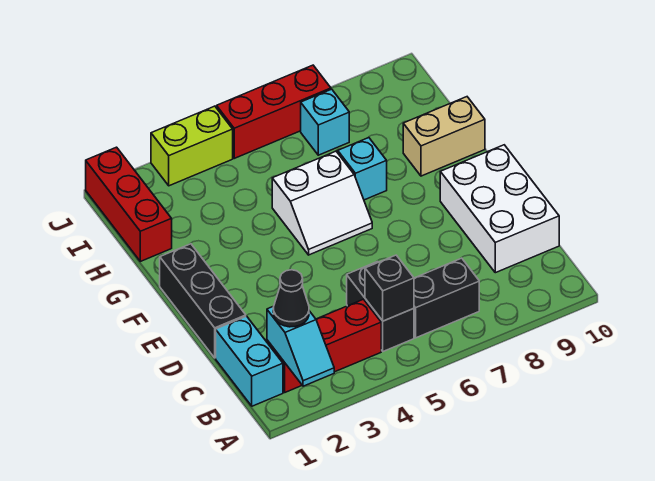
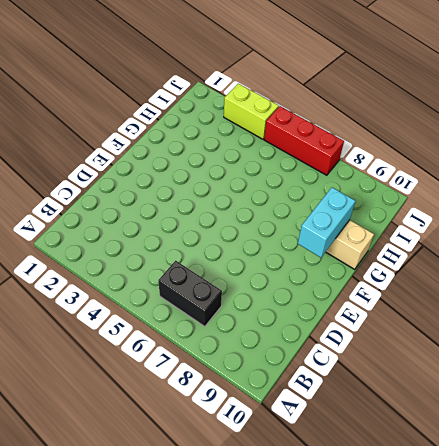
cyan brick F9:G9 level 2 -> cyan brick B1:C1 level 1
none -> red brick B2:B4 level 1
none -> black brick B5:C5 level 1
none -> white brick C9:E10 level 1

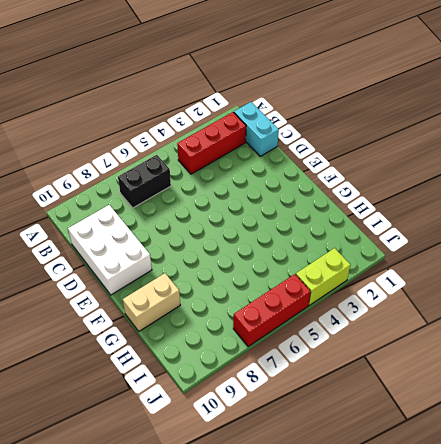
none -> black brick B5:C5 level 1
none -> black brick D1:F1 level 1
none -> white slope F5:G6 level 1 top G

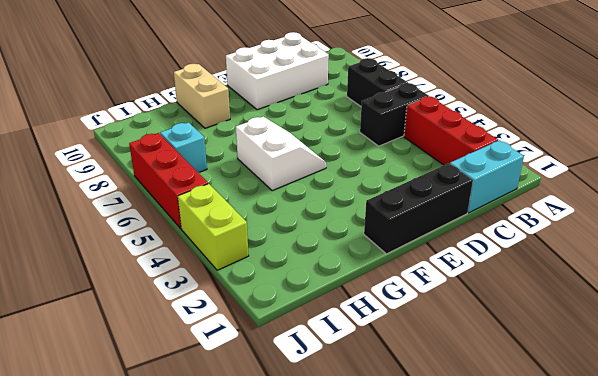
none -> cyan brick G7 level 1
none -> red brick H1:J1 level 1
none -> cyan slope A2:B2 level 2 top B

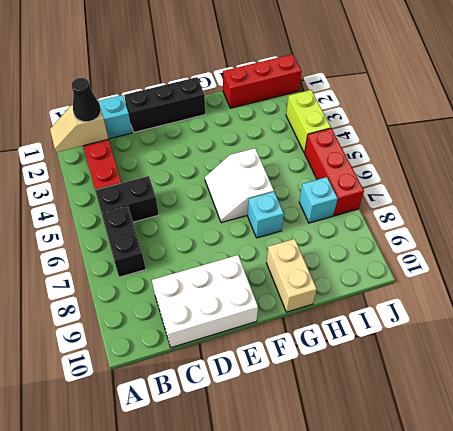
tan slope A2:B2 level 2 top B -> cyan slope A2:B2 level 2 top B
none -> black brick B5 level 2

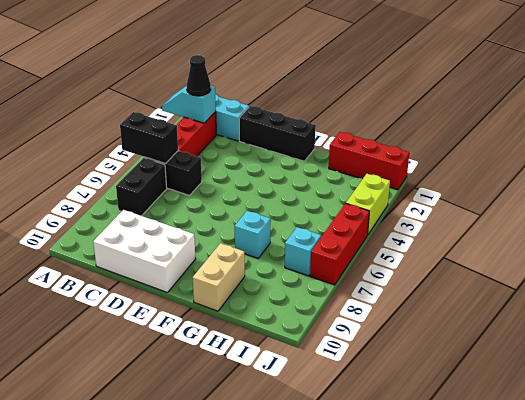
black brick A5:B5 level 2 -> black brick B5 level 2
none -> white slope F5:G6 level 1 top G

